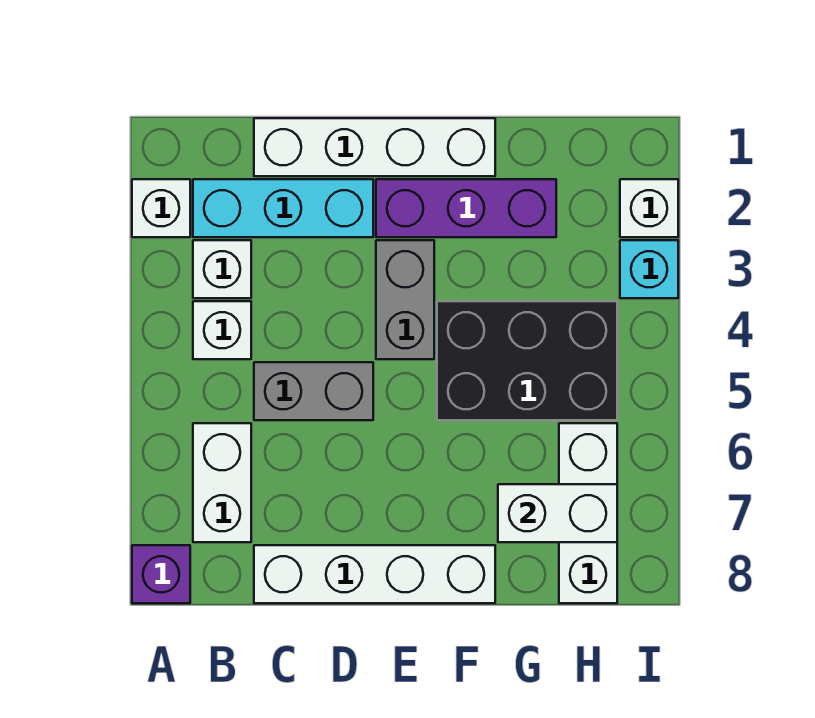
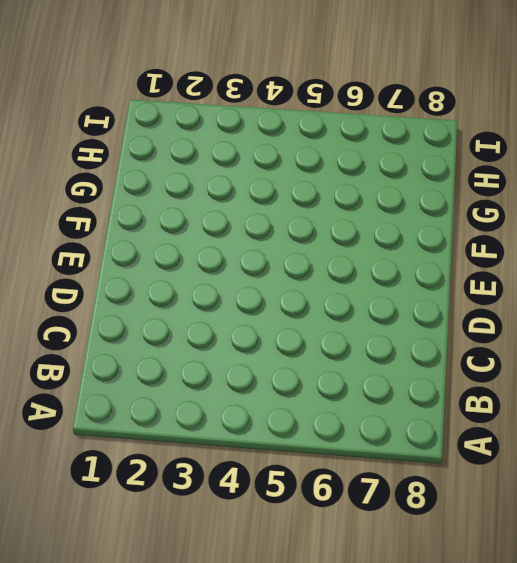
none -> white brick A2 level 1
none -> purple brick A8 level 1
none -> cyan brick B2:D2 level 1

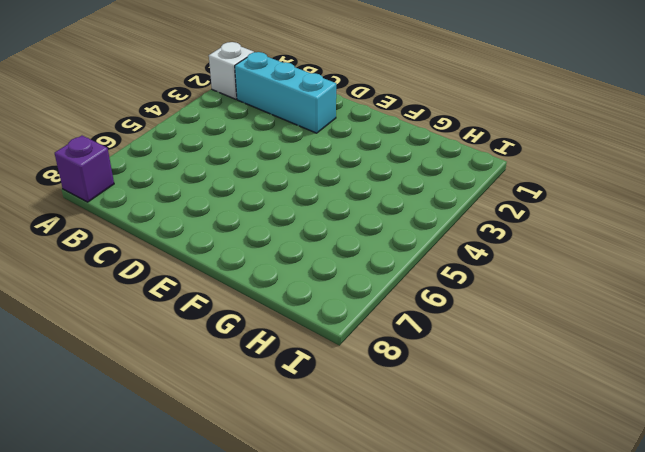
none -> white brick B3 level 1
none -> white brick B4 level 1
none -> white brick B6:B7 level 1

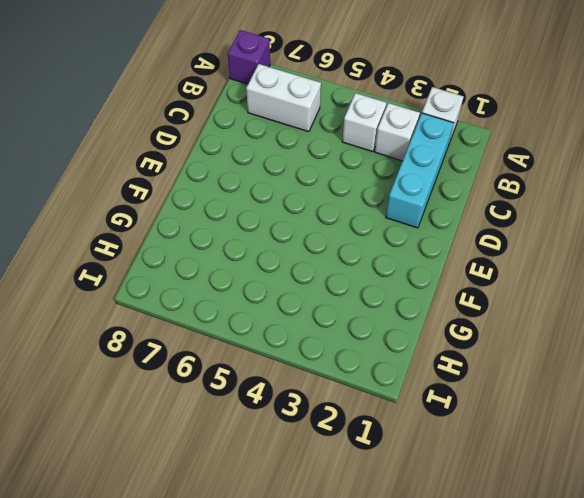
none -> white brick C1:F1 level 1
none -> grey brick C5:D5 level 1
none -> white brick C8:F8 level 1

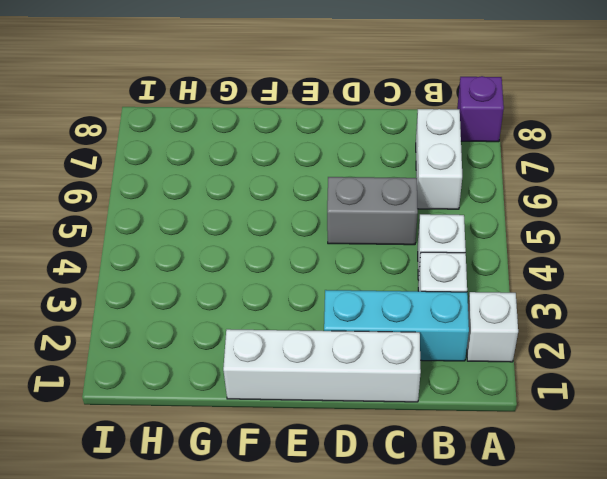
none -> white brick C8:F8 level 1
none -> purple brick E2:G2 level 1
none -> grey brick E3:E4 level 1

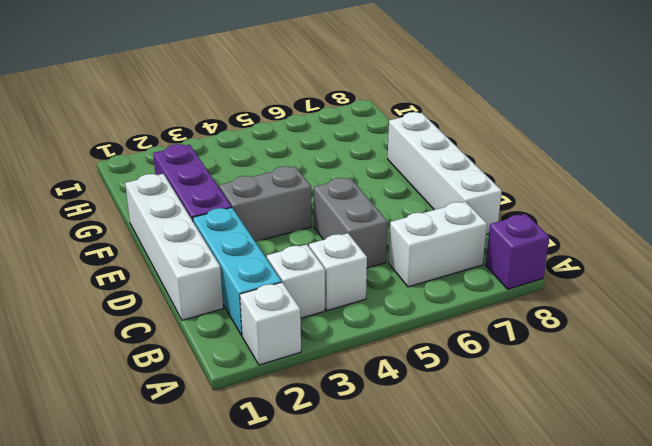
none -> black brick F4:H5 level 1
none -> white brick H6:H8 level 1
none -> white brick I2 level 1

